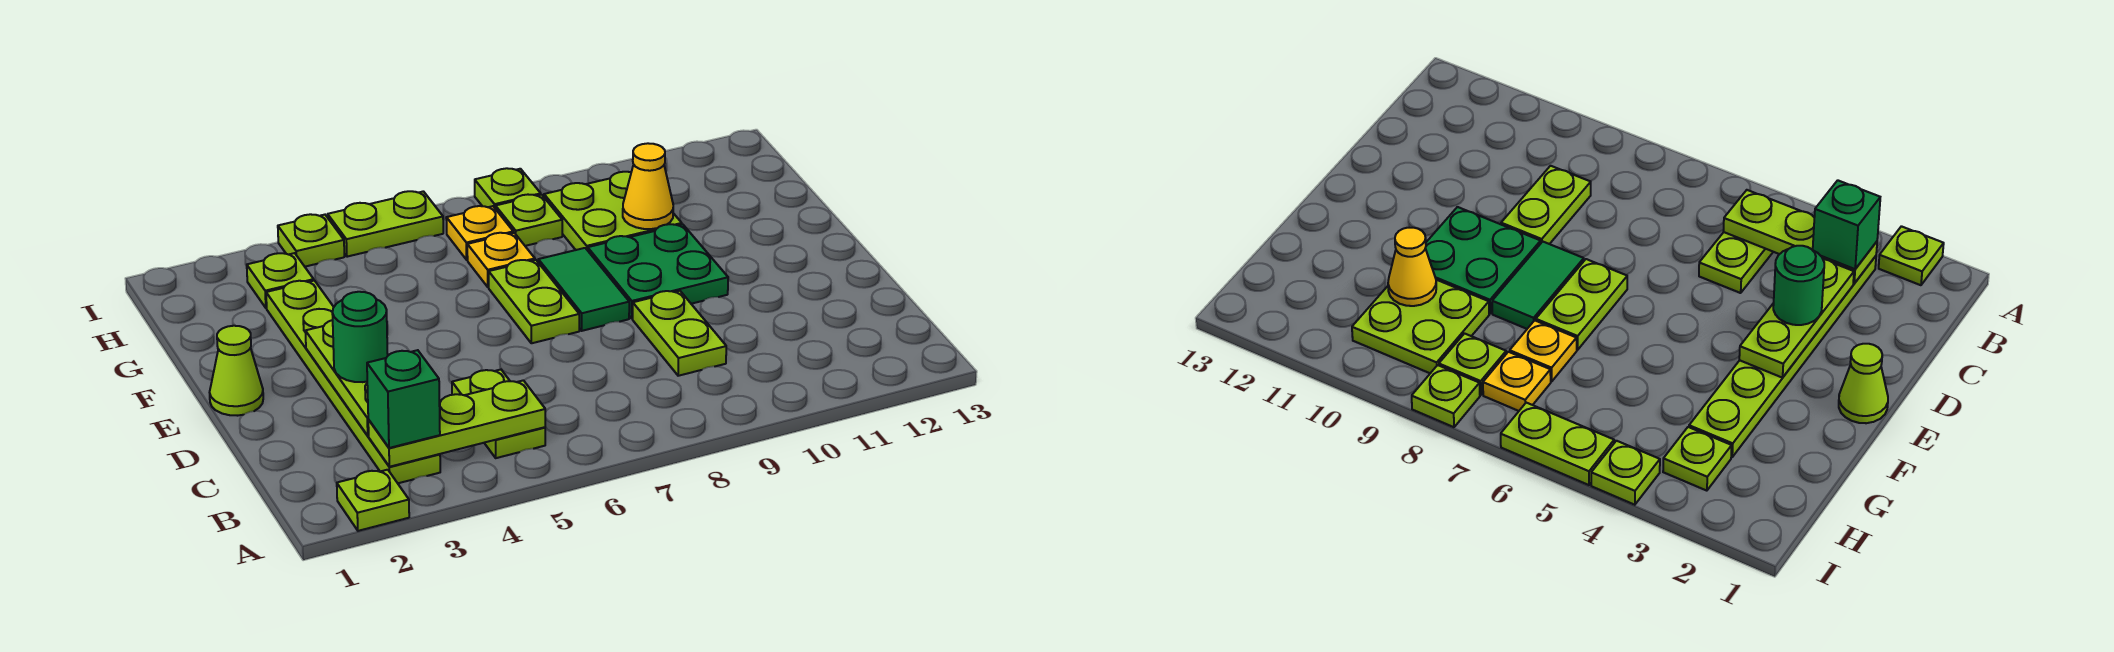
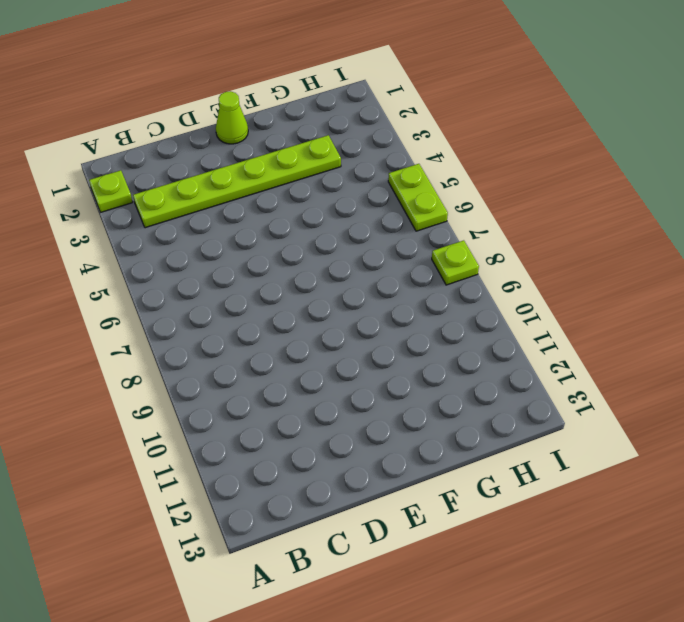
none -> lime plate B5:C5 level 1
none -> lime plate C9:D9 level 1
none -> lime plate E7:F7 level 1

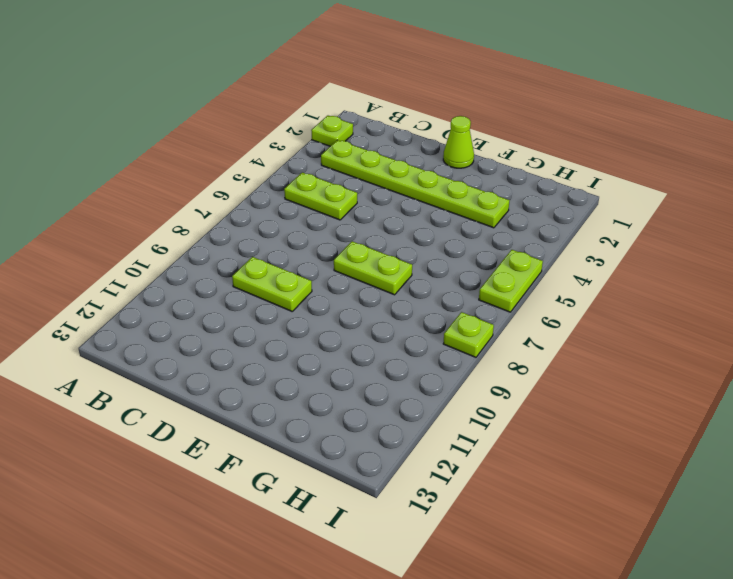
none -> green tile E8:F8 level 1
none -> green plate E9:F10 level 1
none -> yellow plate G7 level 1

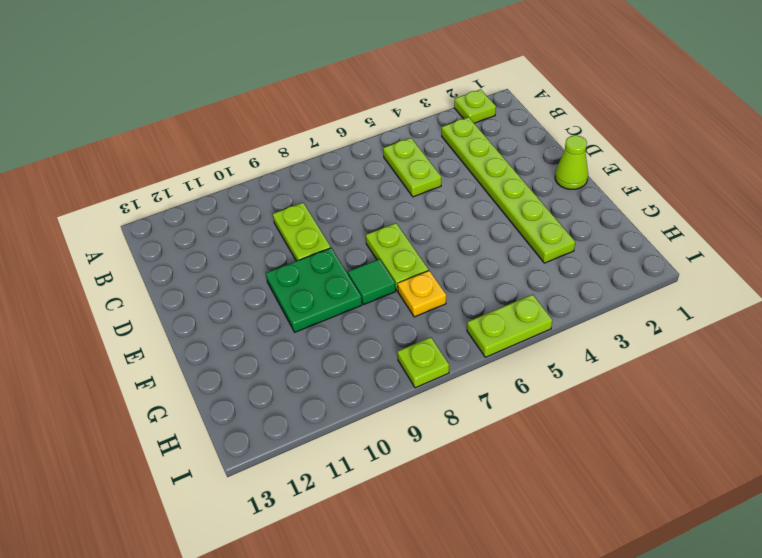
green tile F8 level 1 -> green tile E8:F8 level 1
none -> lime plate G9:H10 level 1
none -> lime plate H3 level 1
none -> yellow plate H7 level 1

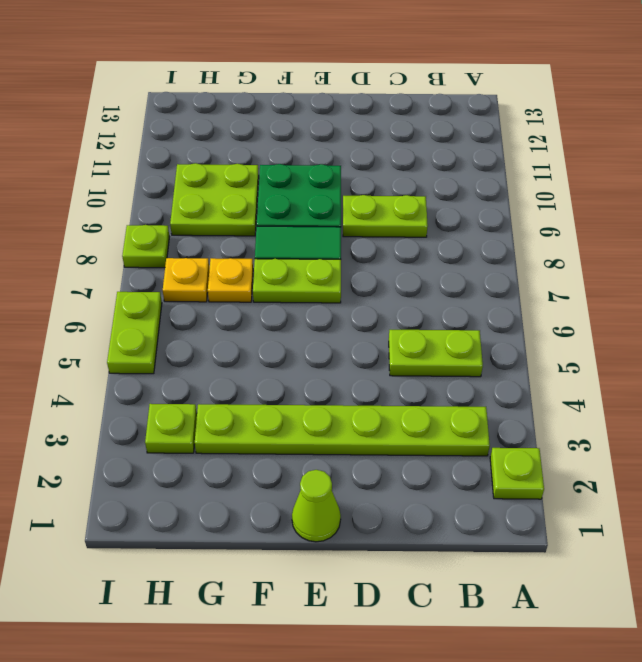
none -> lime plate H8 level 1
none -> lime plate I4 level 1
none -> lime plate B3:B5 level 2

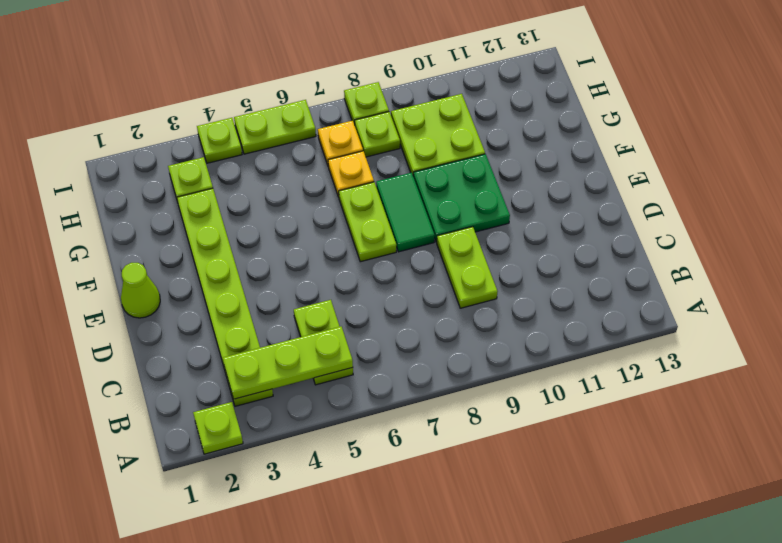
none -> lime plate C3:E3 level 2
none -> yellow cone G10 level 2
none -> green brick B3 level 3

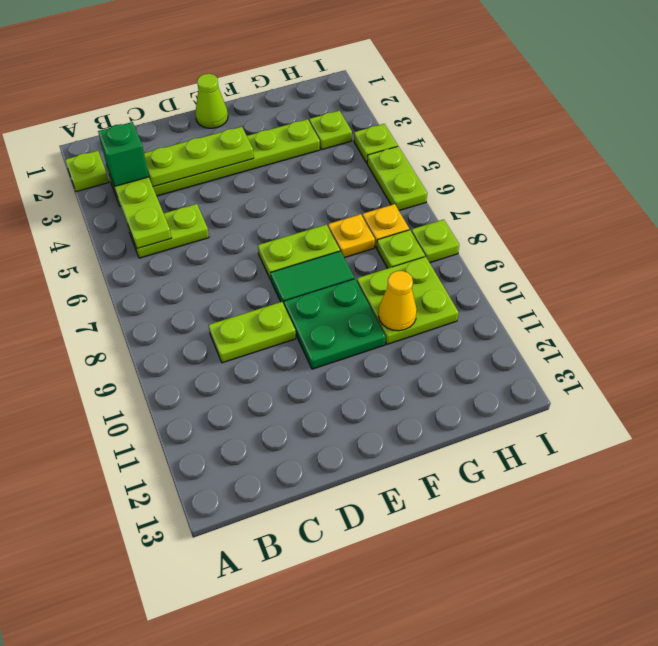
none -> green round brick D3 level 3

